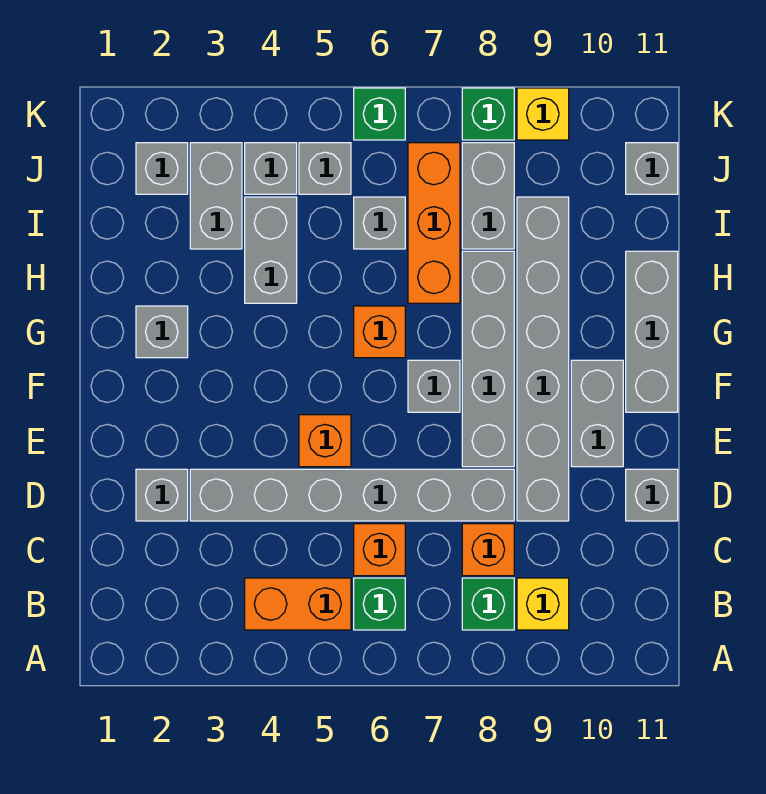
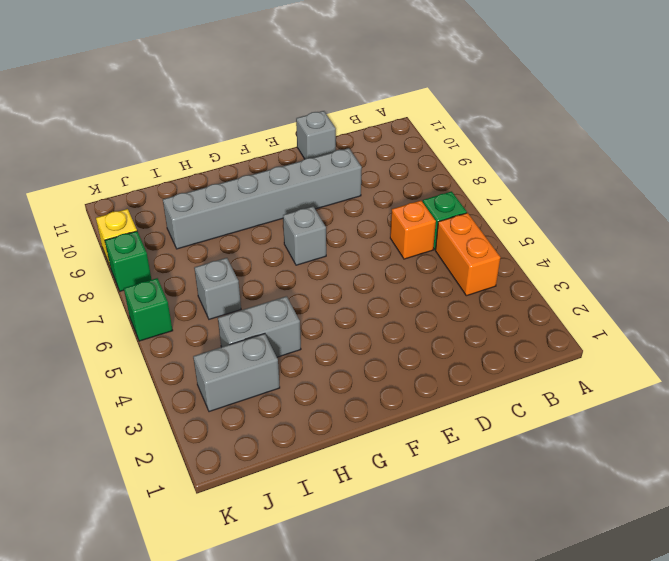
none -> green brick B8 level 1
none -> yellow brick B9 level 1
none -> orange brick C8 level 1

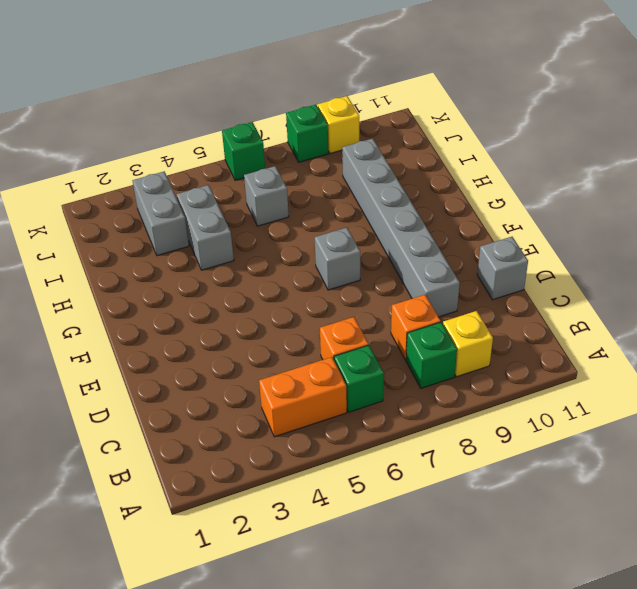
none -> grey brick D2 level 1
none -> grey brick D3:D8 level 1
none -> orange brick E5 level 1

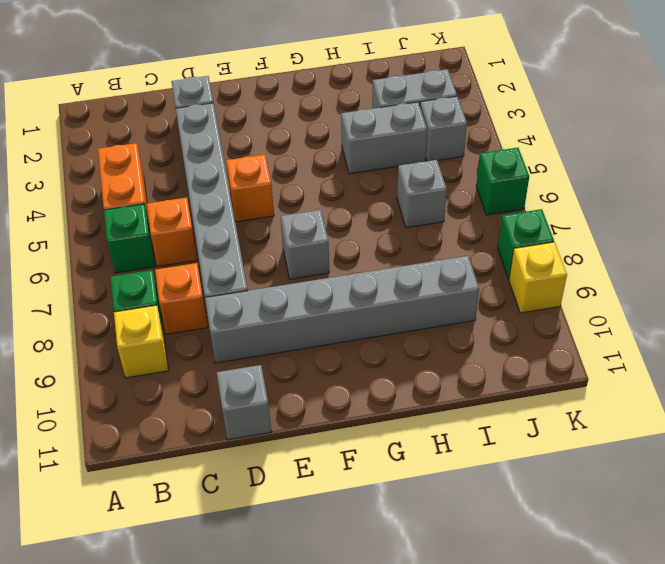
none -> grey brick E8:H8 level 1
none -> grey brick E10:F10 level 1
none -> grey brick F11:H11 level 1

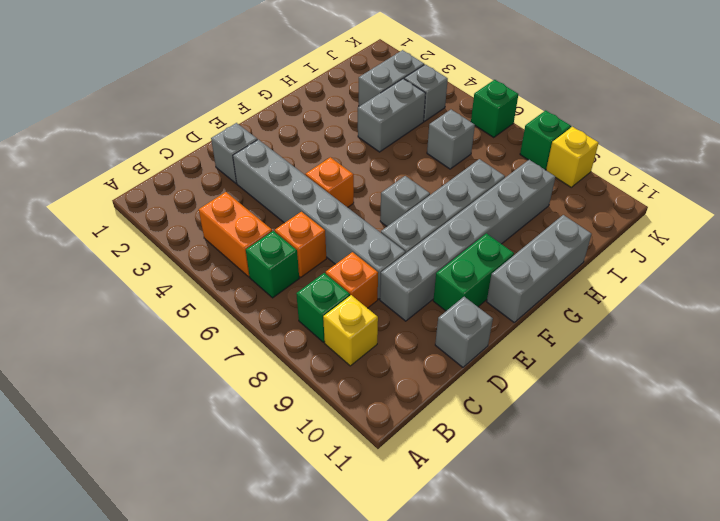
green brick E10:F10 level 1 -> grey brick E10:F10 level 1
none -> grey brick G2 level 1
none -> orange brick G6 level 1
none -> orange brick H7:J7 level 1

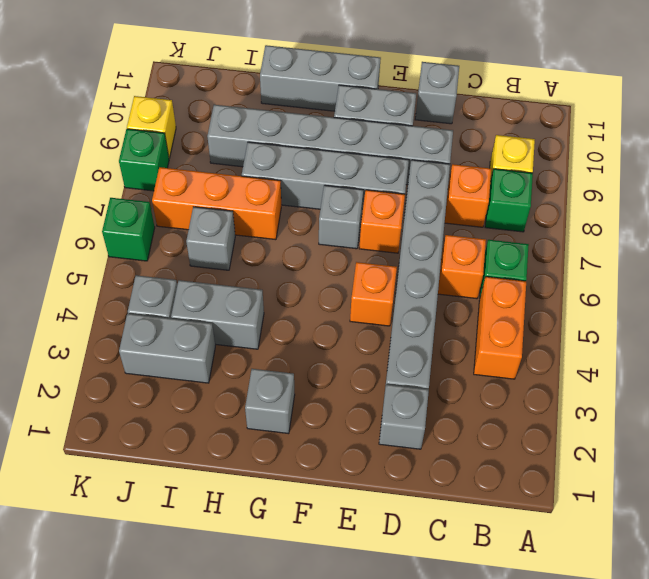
orange brick E7 level 1 -> orange brick G6 level 1
none -> grey brick I8:J8 level 1
none -> grey brick J2 level 1
none -> grey brick J5 level 1

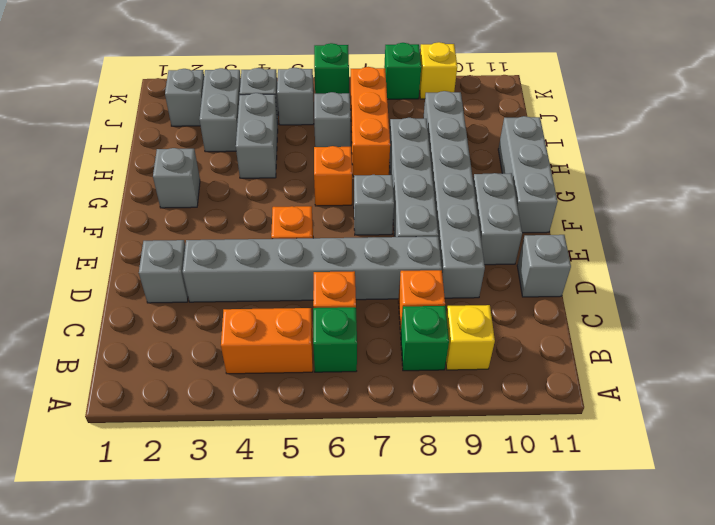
none -> grey brick I8:J8 level 1
none -> grey brick J11 level 1

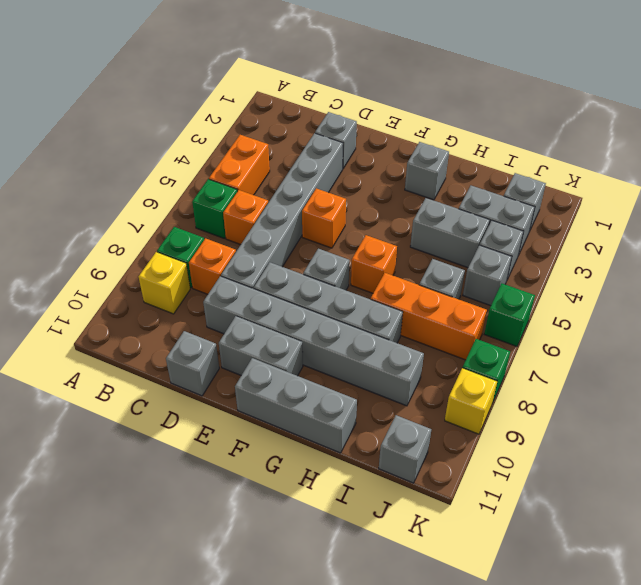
none -> grey brick I8:J8 level 1

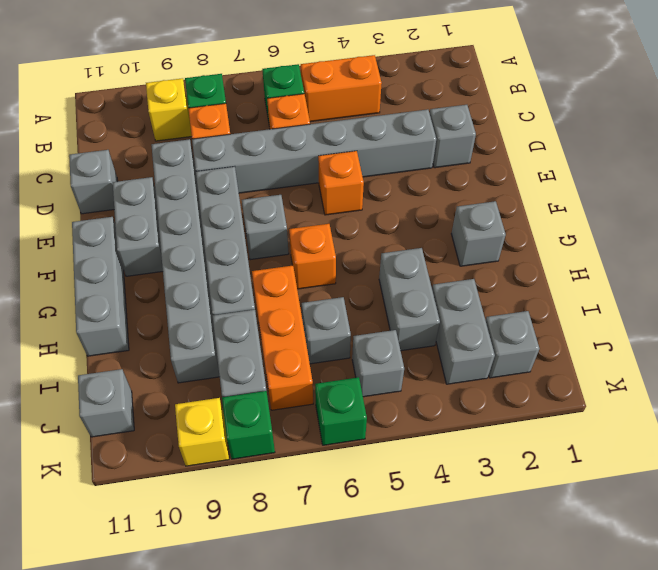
none -> grey brick J4 level 1

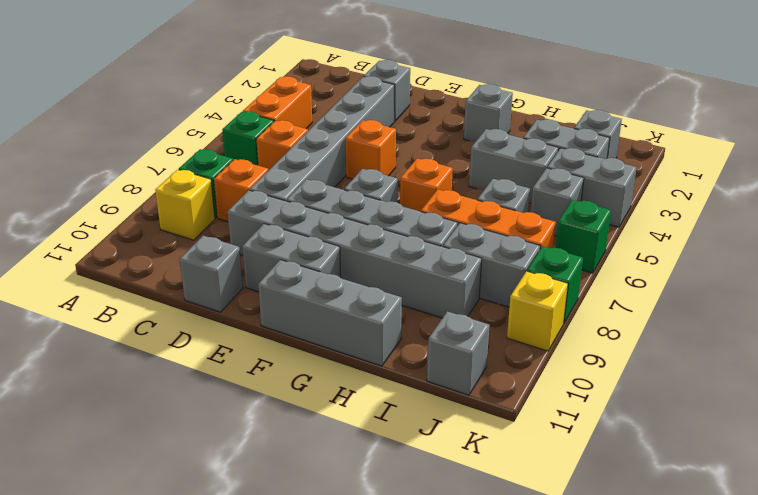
grey brick J4:K4 level 1 -> grey brick J4 level 1

